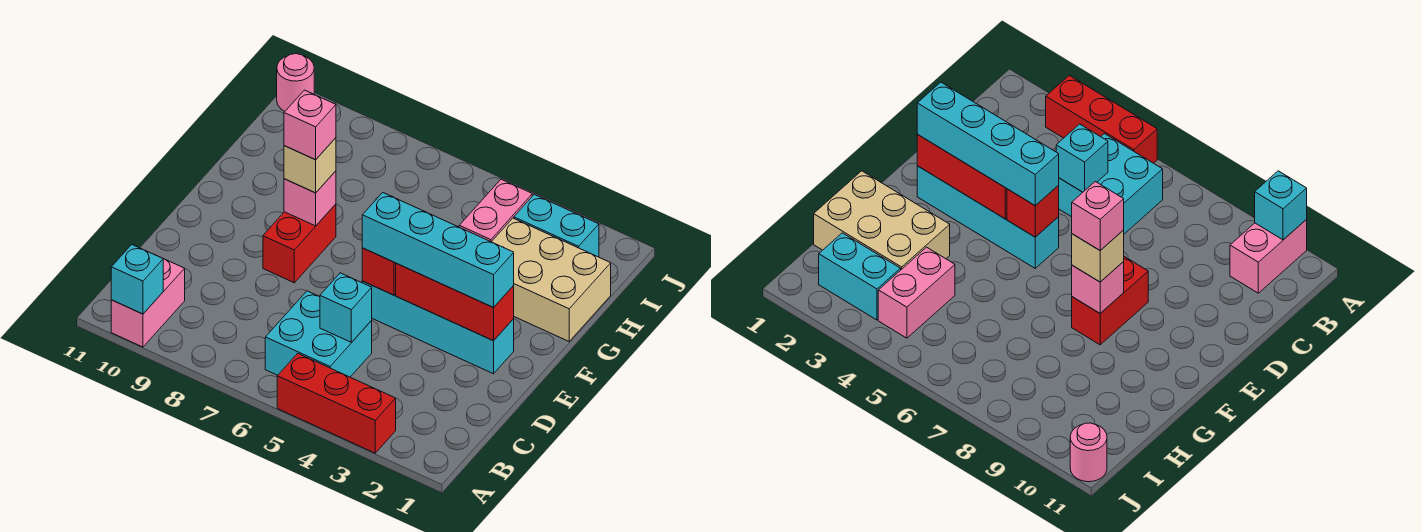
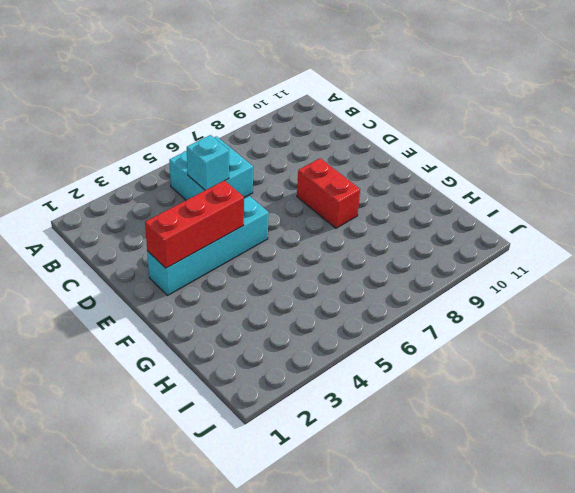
none -> red brick A3:A5 level 1
none -> pink brick A10:B10 level 1
none -> tan brick G1:H3 level 1

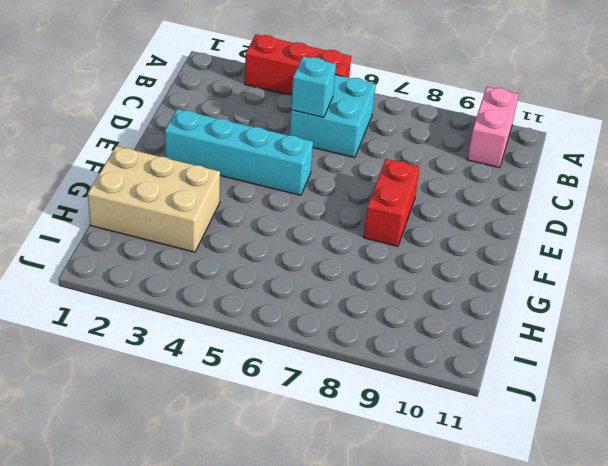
none -> pink brick H4:I4 level 1
none -> cyan brick I2:I3 level 1
none -> pink round brick J11 level 1

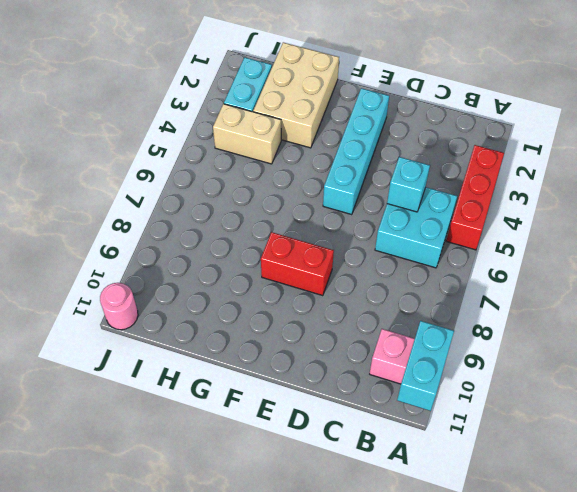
cyan brick A10:A11 level 2 -> cyan brick A10 level 2
tan brick H4:I4 level 1 -> pink brick H4:I4 level 1
none -> red brick E2:E4 level 2
none -> red brick E5 level 2
none -> pink brick F8 level 2

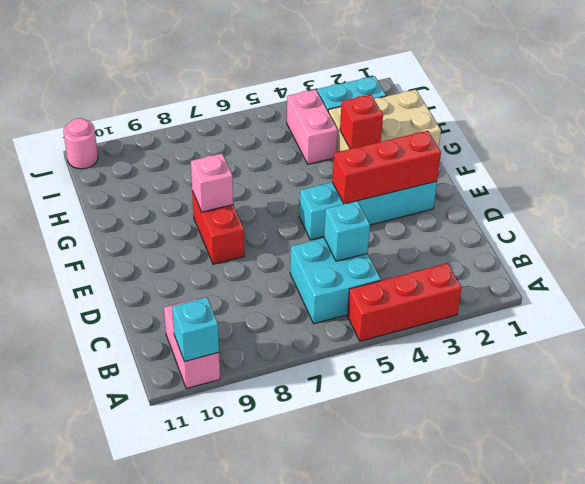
red brick G3 level 2 -> red brick E5 level 2
none -> cyan brick E2:E5 level 3
none -> tan brick F8 level 3
none -> pink brick F8 level 4

